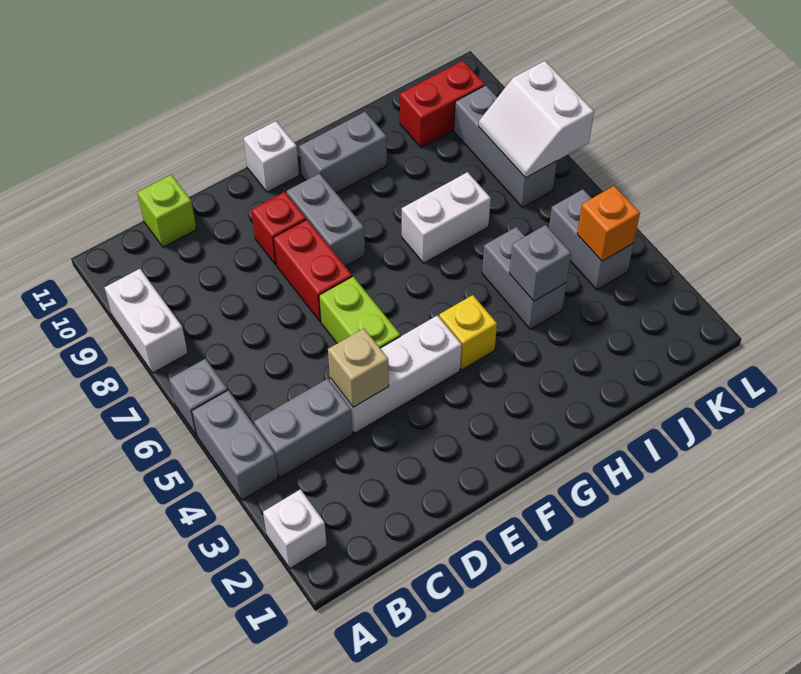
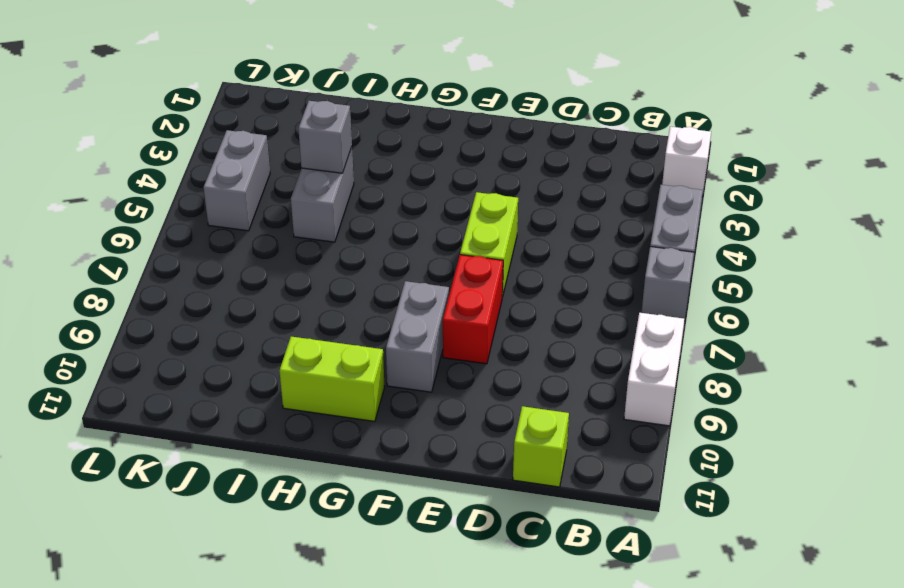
lime brick G10:H10 level 1 -> grey brick G10:H10 level 1
none -> grey brick B4:C4 level 1
none -> white brick D4:F4 level 1
none -> red brick E9 level 1

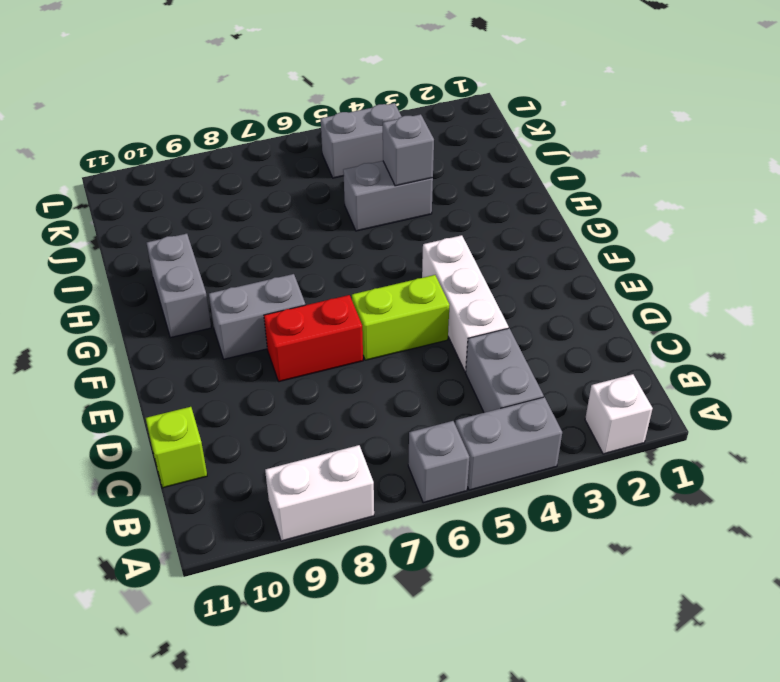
none -> red brick E9 level 1
none -> white brick F11 level 1
none -> yellow brick G4 level 1

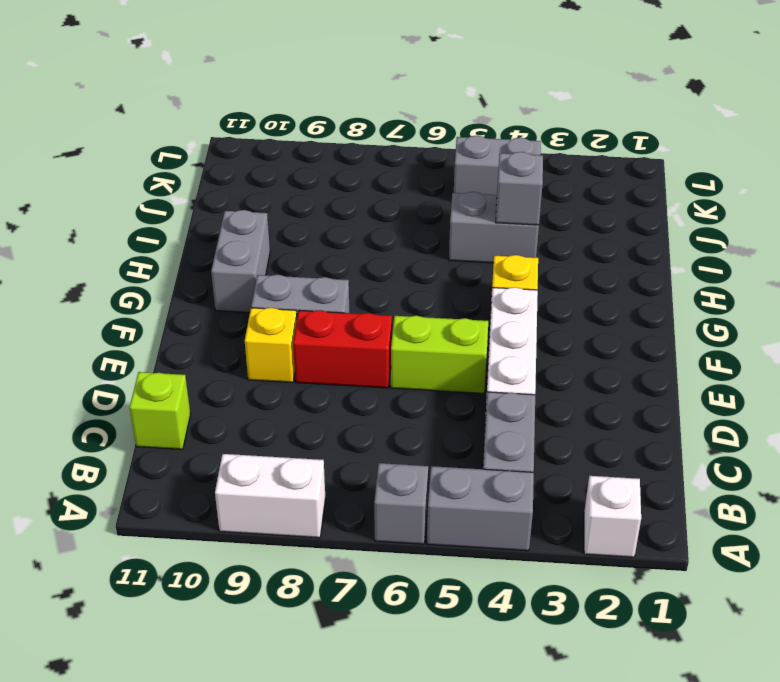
yellow brick E9 level 1 -> red brick E9 level 1
none -> white brick F11 level 1
none -> white brick H7:I7 level 1
none -> red brick J10:K10 level 1

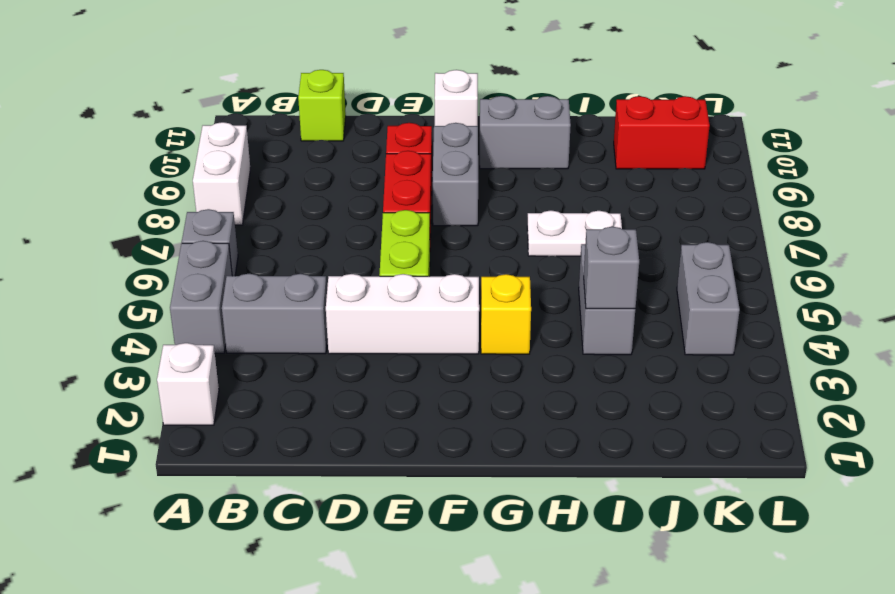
white plate H7:I7 level 1 -> white brick H7:I7 level 1
none -> grey brick K7:K9 level 1
none -> tan brick D4 level 2
none -> orange brick K4 level 2

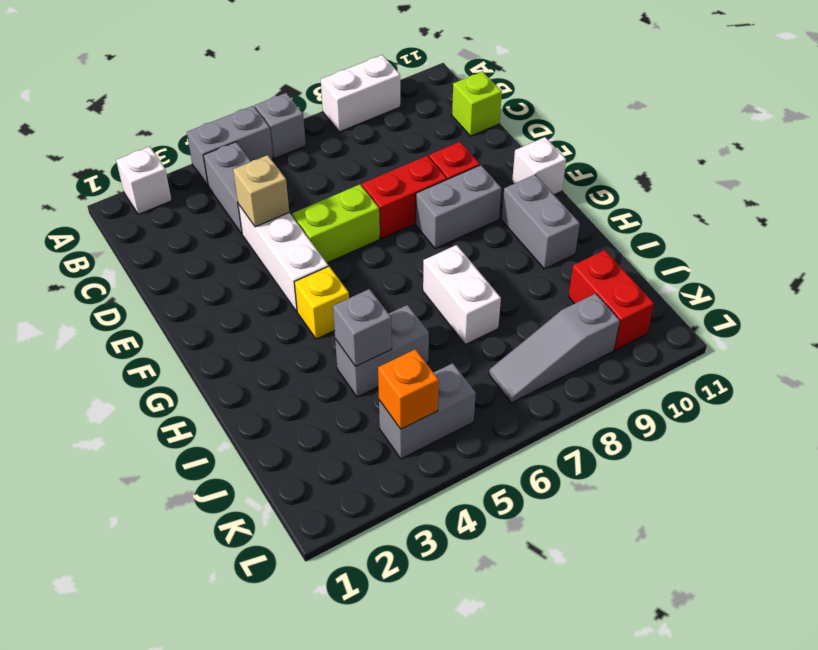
grey slope K7:K9 level 1 top 9 -> grey brick K7:K9 level 1
none -> white slope K7:L8 level 2 top L

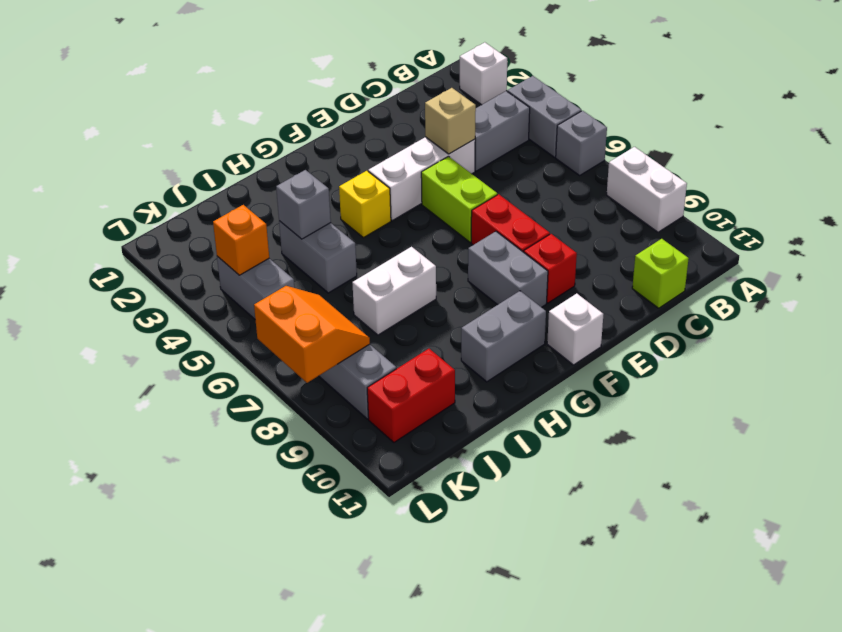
orange slope K7:L8 level 2 top L -> white slope K7:L8 level 2 top L

